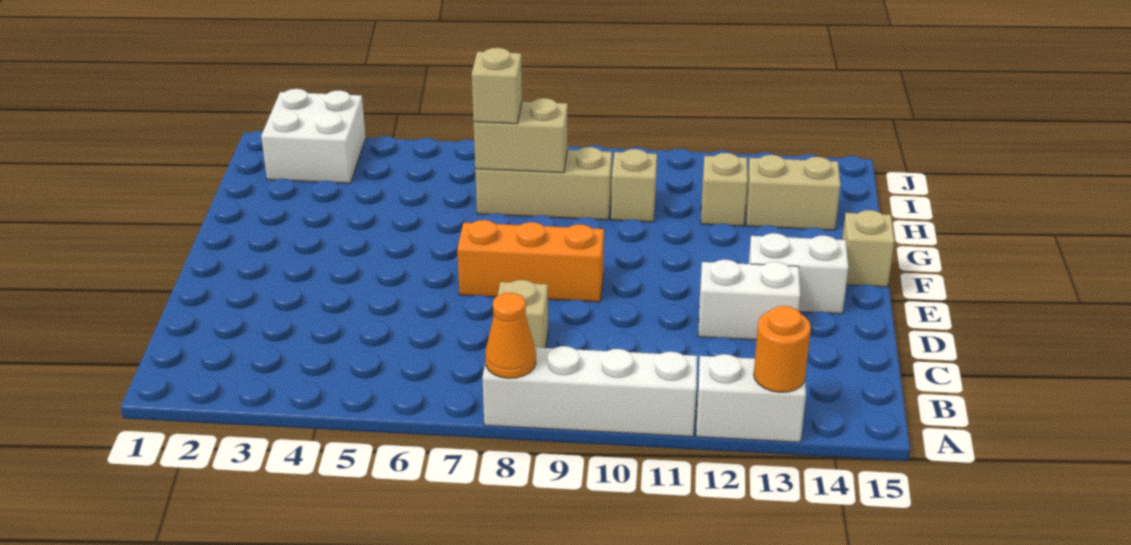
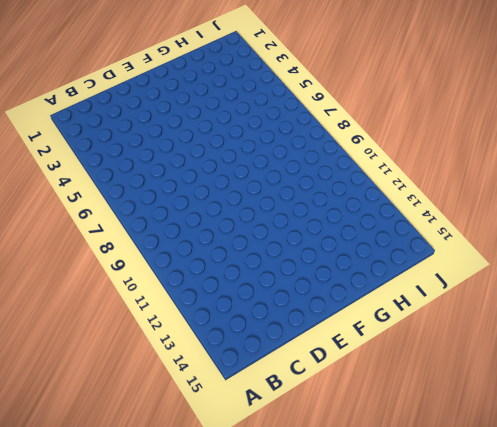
none -> white brick A8:A11 level 1
none -> white brick A12:A13 level 1
none -> tan brick C8 level 1

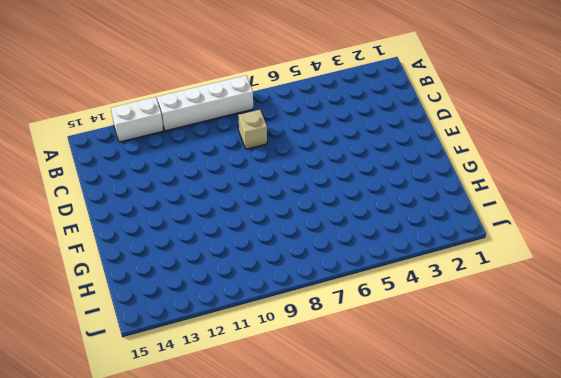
none -> white brick D12:D13 level 1
none -> orange brick E7:E9 level 1
none -> white brick E13:E14 level 1

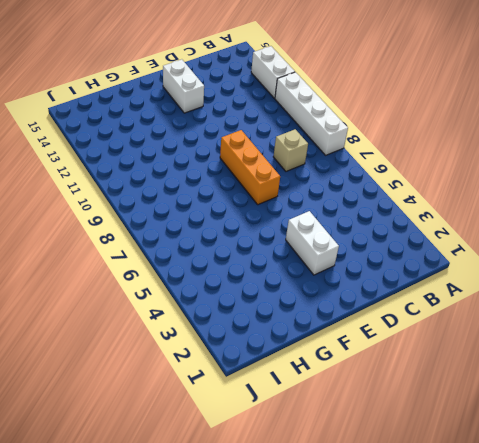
white brick E3:E4 level 1 -> white brick D12:D13 level 1
none -> tan brick F15 level 1
none -> tan brick H7:H9 level 1
none -> tan brick H10 level 1

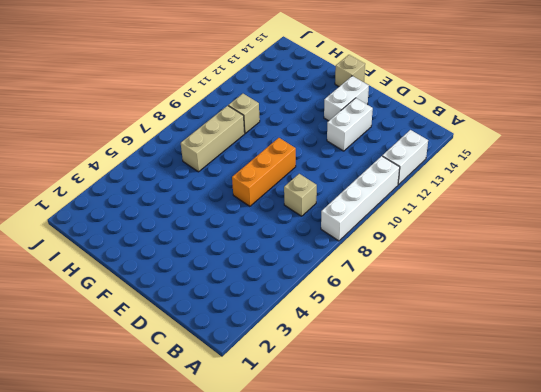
none -> tan brick H12 level 1
none -> tan brick H13:H14 level 1
none -> white brick I2:J3 level 1

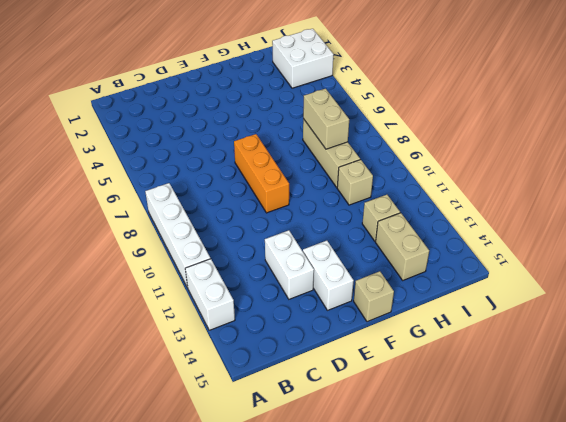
none -> tan brick C8 level 1
none -> orange cone A8 level 2
none -> orange round brick A13 level 2

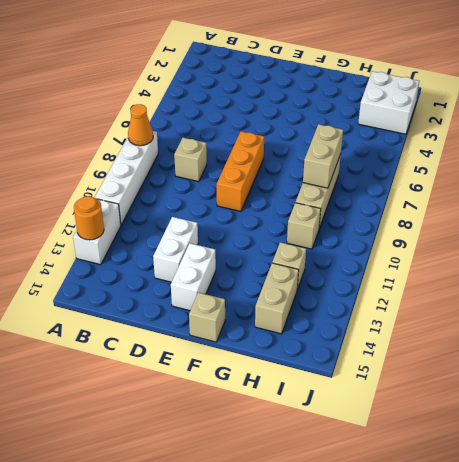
none -> tan brick H7 level 3

